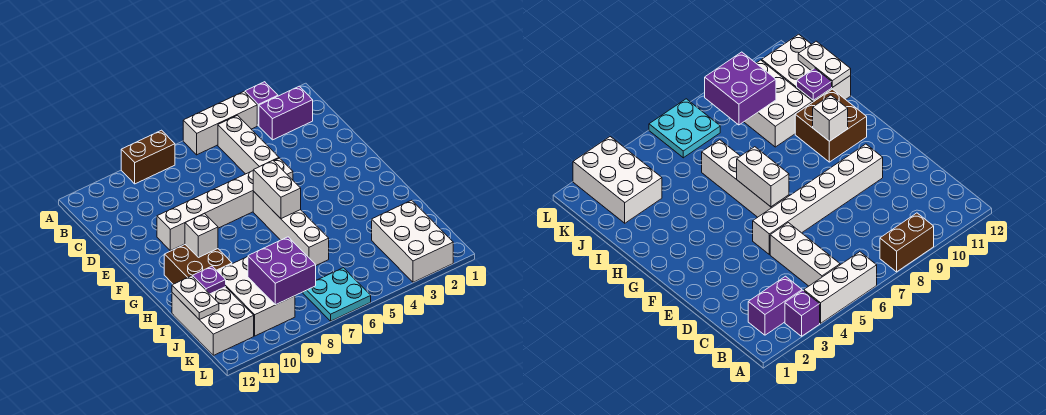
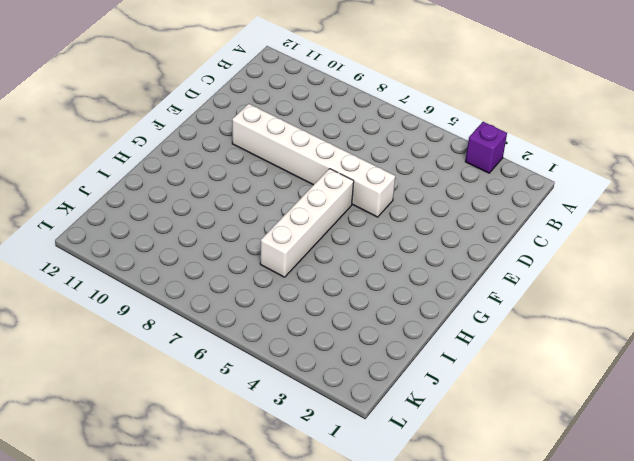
none -> white brick A4:A6 level 1
none -> brown brick A8:A9 level 1
none -> purple brick B2:B3 level 1

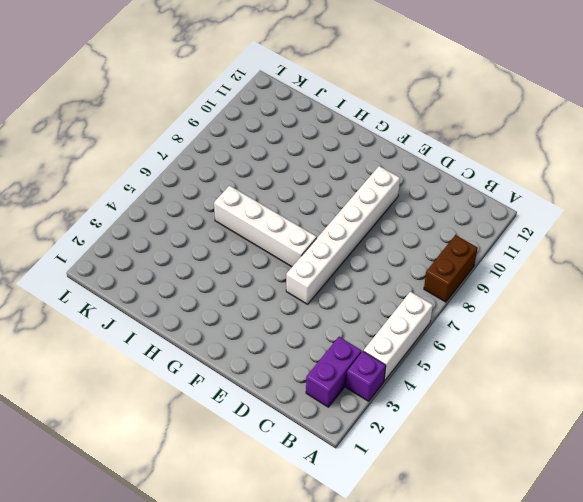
none -> white brick B5:D5 level 1
none -> brown brick G10:H11 level 1
none -> white brick I9:K10 level 1

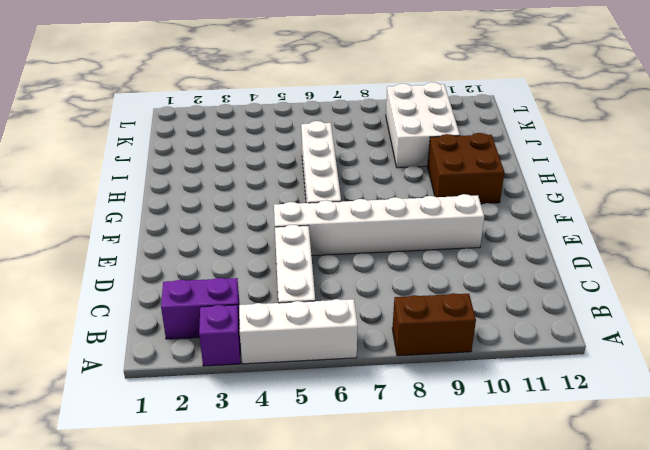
none -> white brick I11:K12 level 1
none -> white brick J2:L3 level 1
none -> cyan plate K6:L7 level 1

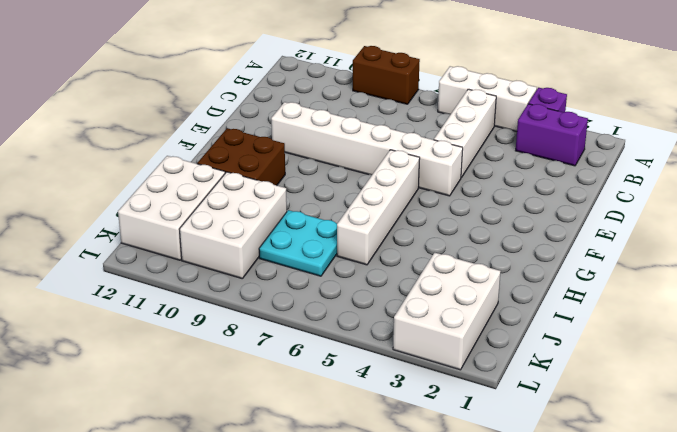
cyan plate I7:J8 level 1 -> cyan plate K6:L7 level 1
none -> white brick F6:G6 level 2
none -> white brick G10 level 2
none -> purple plate I11 level 2

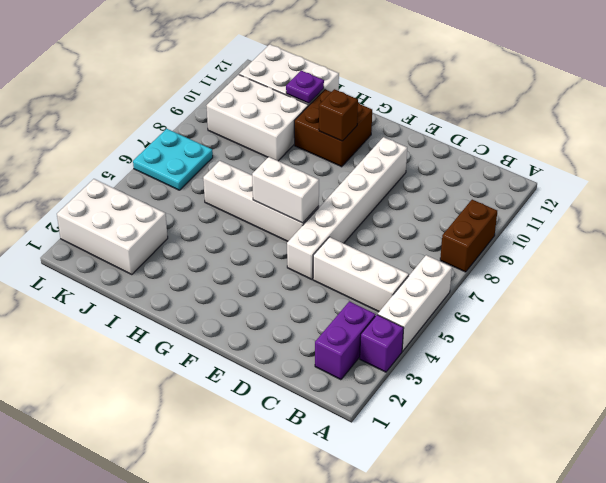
brown brick G10 level 2 -> white brick G10 level 2
none -> white plate I12:J12 level 2
none -> purple brick J8:K9 level 2

